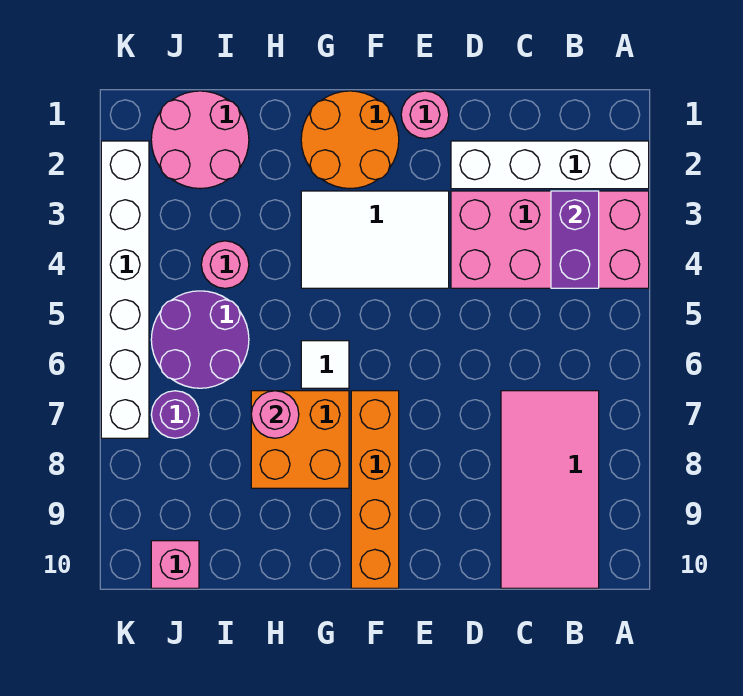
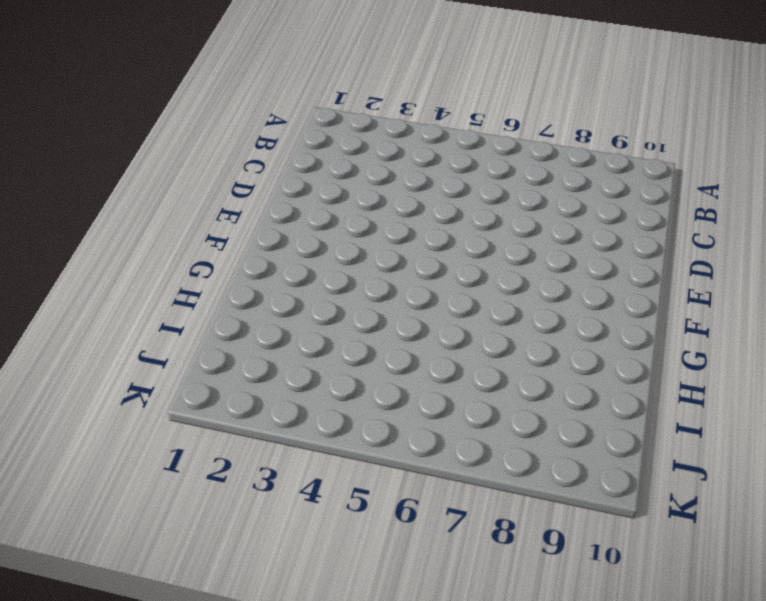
none -> white brick A2:D2 level 1
none -> pink brick A3:D4 level 1
none -> pink tile B7:C10 level 1

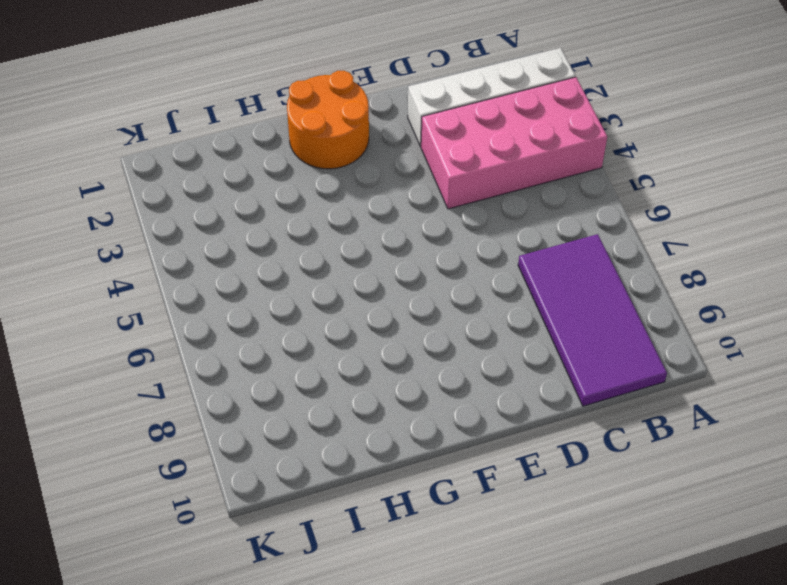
purple tile B7:C10 level 1 -> pink tile B7:C10 level 1
none -> pink round brick E1 level 1
none -> white tile E3:G4 level 1
none -> orange brick F7:F10 level 1

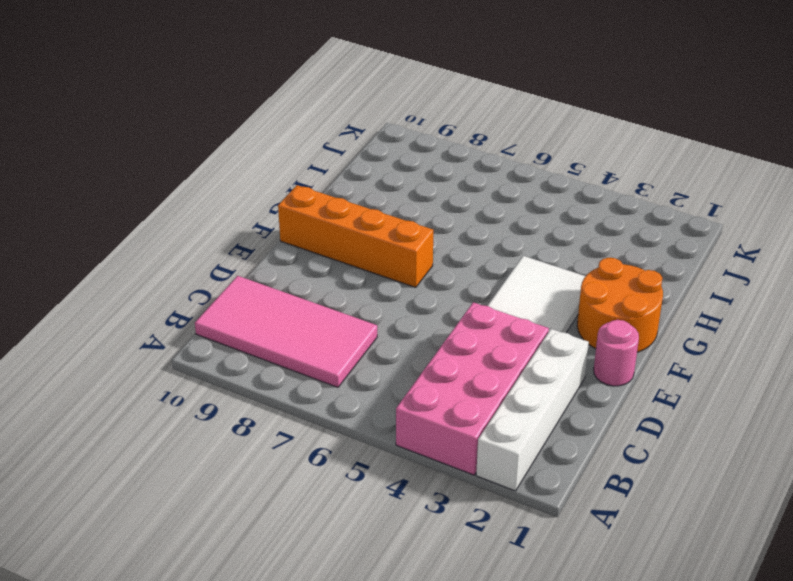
none -> white tile G6 level 1
none -> orange brick G7:H8 level 1
none -> pink round brick I1:J2 level 1

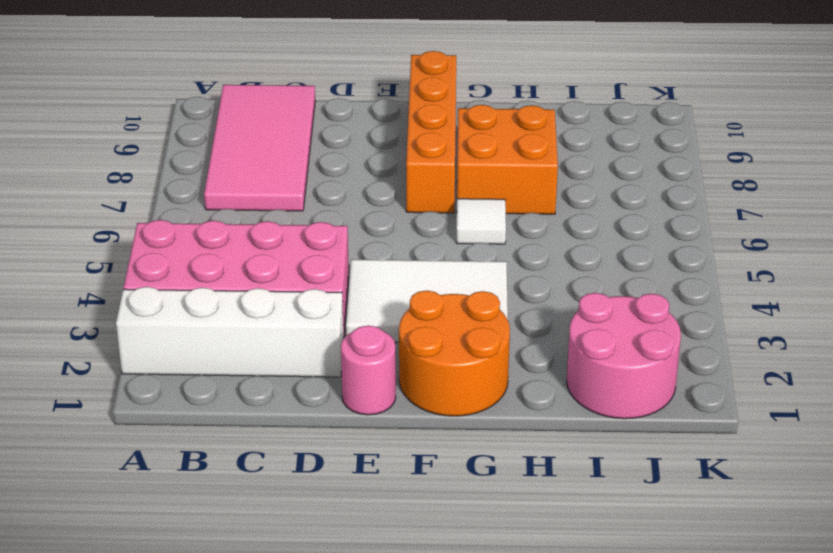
none -> pink round brick I4 level 1
none -> purple round brick I5:J6 level 1
none -> purple round brick J7 level 1

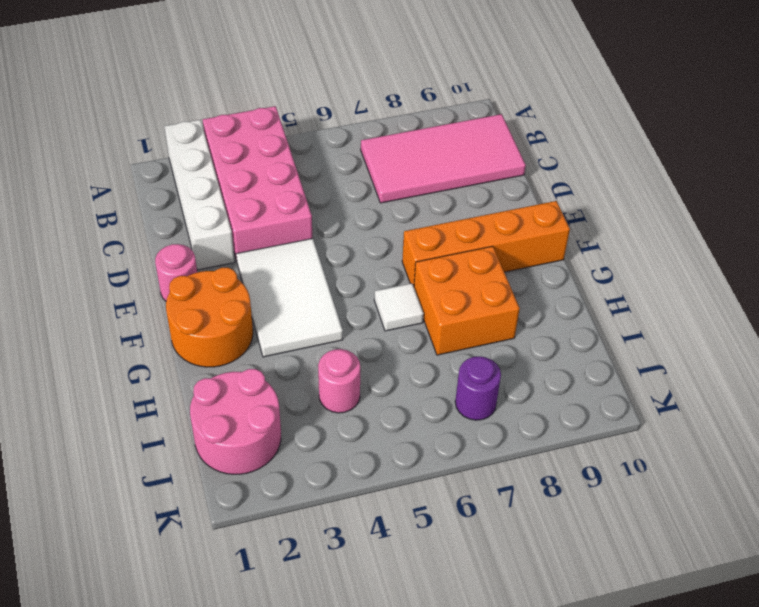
none -> purple round brick I5:J6 level 1
none -> pink brick J10 level 1
none -> white brick K2:K7 level 1

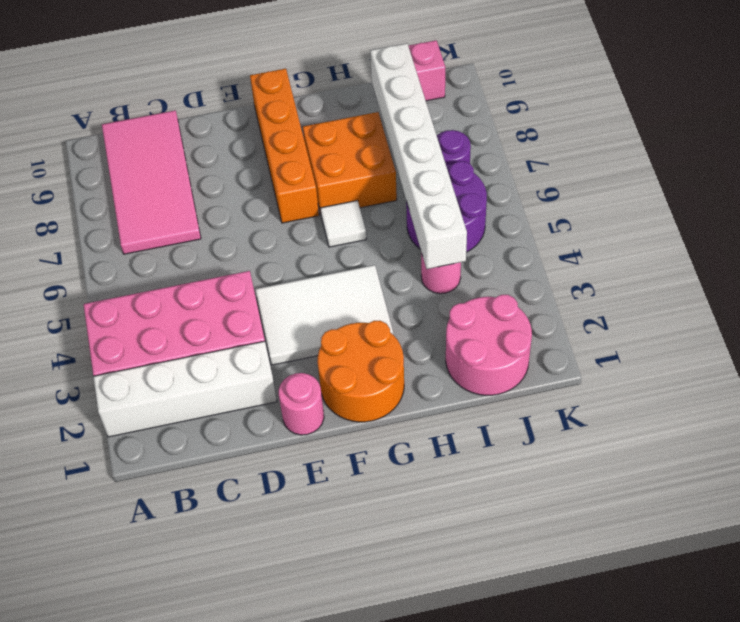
white brick I4:I9 level 2 -> white brick K2:K7 level 1
none -> purple brick B3:B4 level 2
none -> pink round brick H7 level 2

